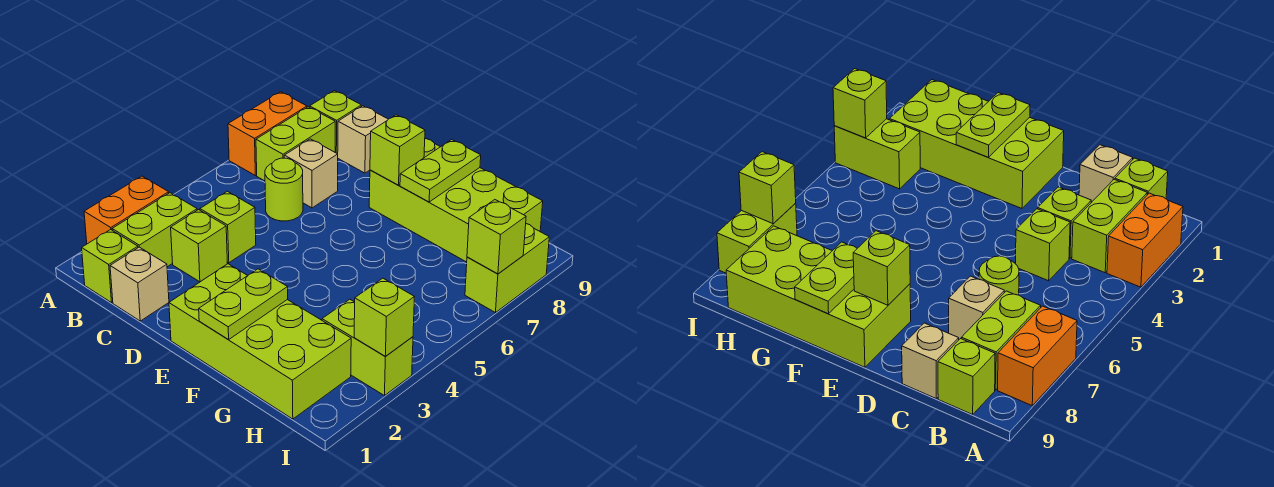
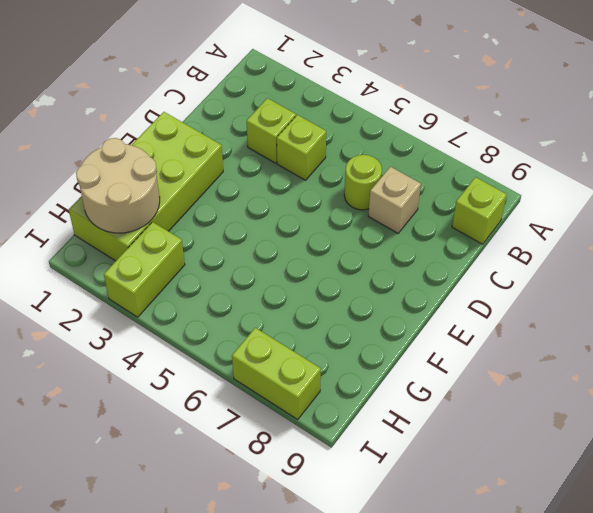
tan round brick G1:H2 level 2 -> none
none -> orange brick A2:A3 level 1
none -> orange brick A7:A8 level 1
none -> lime brick B1 level 1

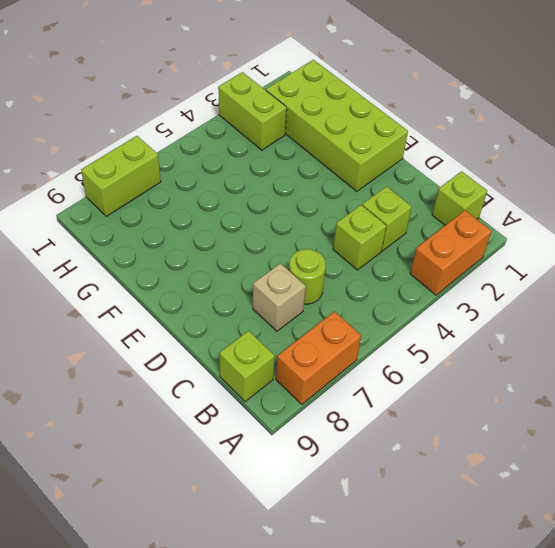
none -> lime brick B2:B3 level 1
none -> lime brick B7:B8 level 1
none -> tan brick C1 level 1

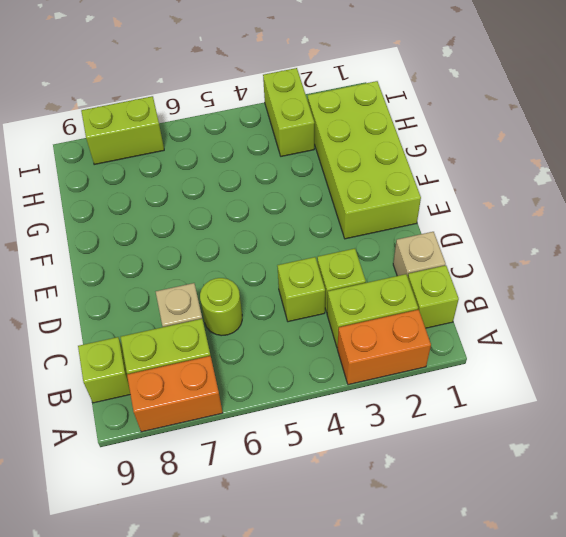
none -> tan brick C9 level 1
none -> lime brick E8:H9 level 1
none -> lime brick E8 level 2

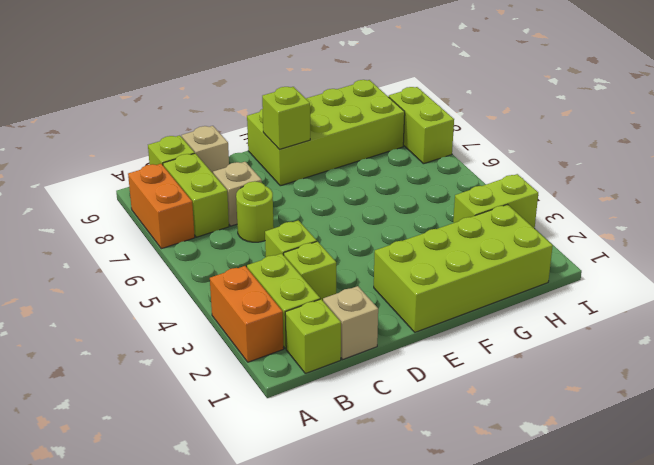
none -> lime plate F1:F2 level 2
none -> lime plate F8:F9 level 2
none -> lime brick I3 level 2

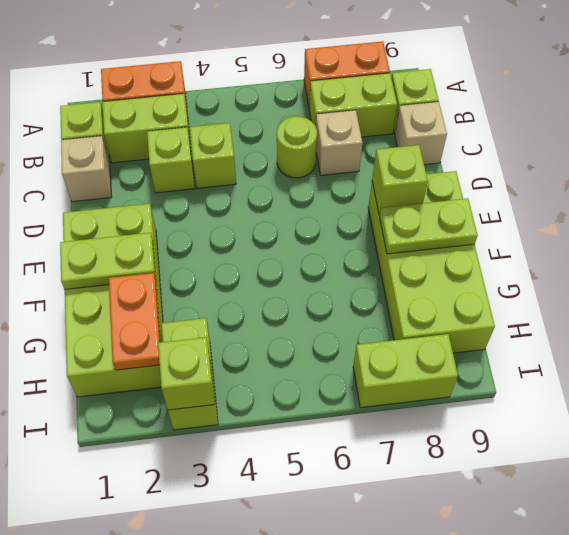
orange plate G2:H2 level 2 -> none
none -> lime brick I7 level 2

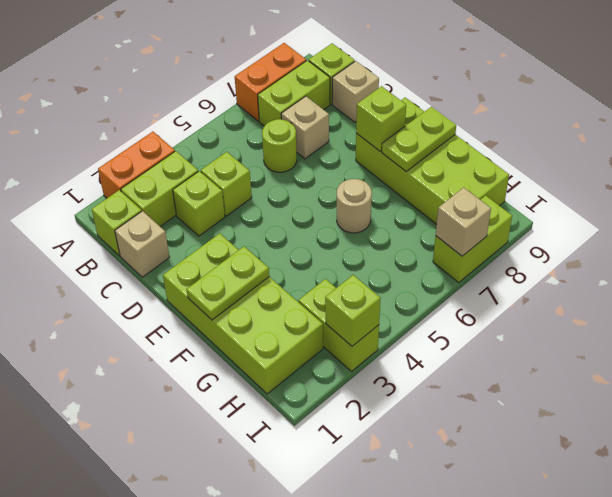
tan round brick F6 level 1 -> none
tan brick I7 level 2 -> lime brick I7 level 2

